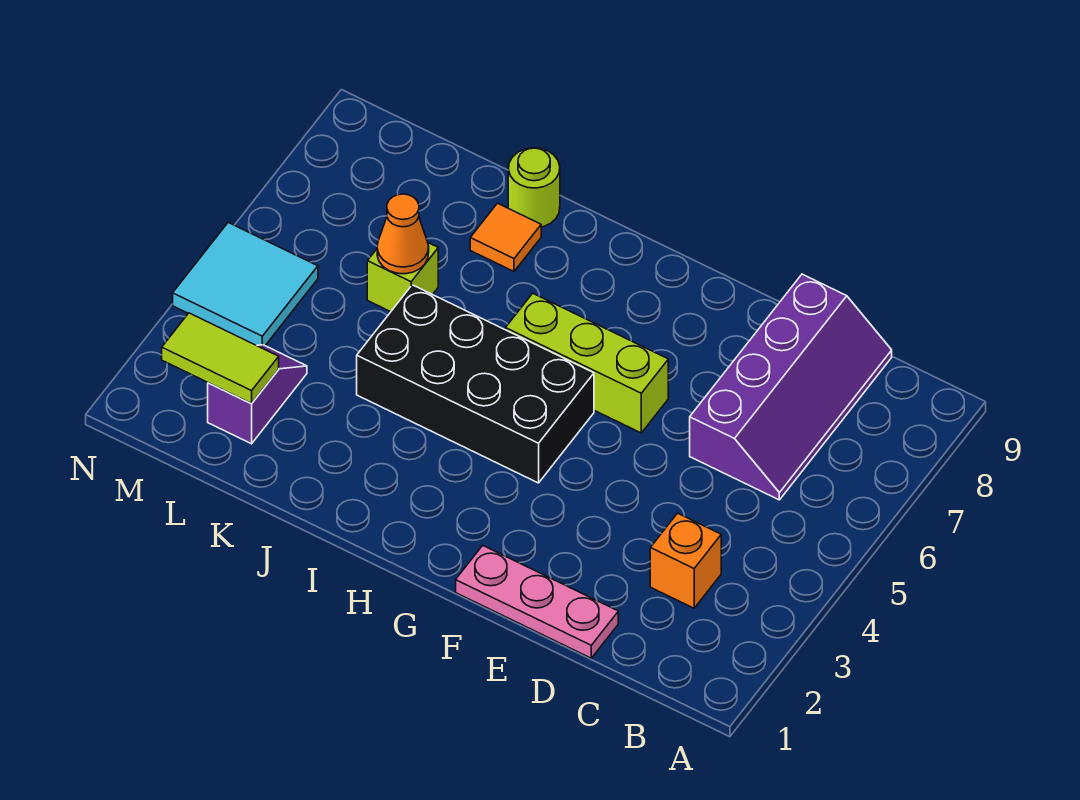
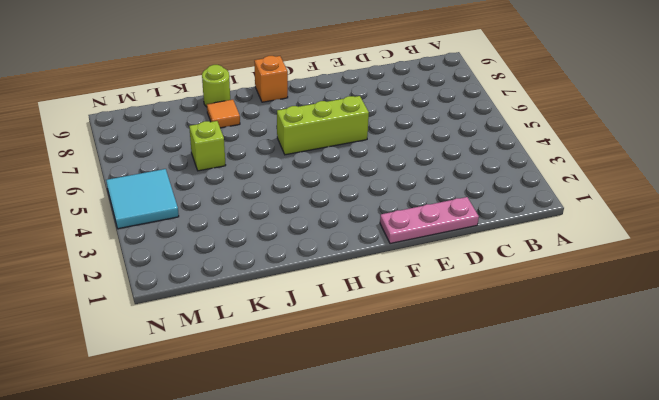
orange brick H9 level 1 -> orange brick C3 level 1
none -> purple slope C6:D9 level 1 top D
none -> black brick G4:J5 level 1
none -> purple slope L2:L3 level 1 top 2

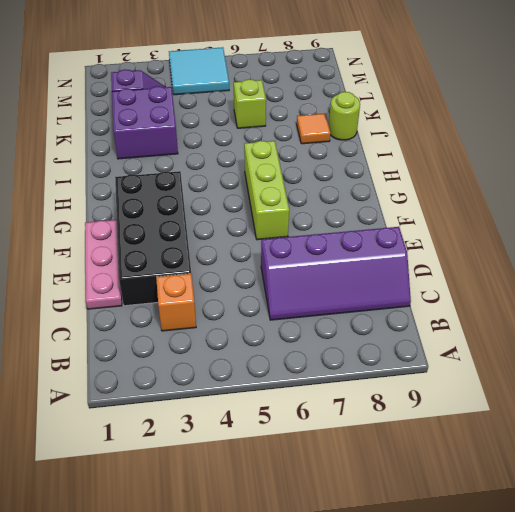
black brick D2:G3 level 1 -> black brick G4:J5 level 1
purple brick J2:K3 level 1 -> none
none -> orange cone K6 level 2
none -> lime tile L2:M2 level 2

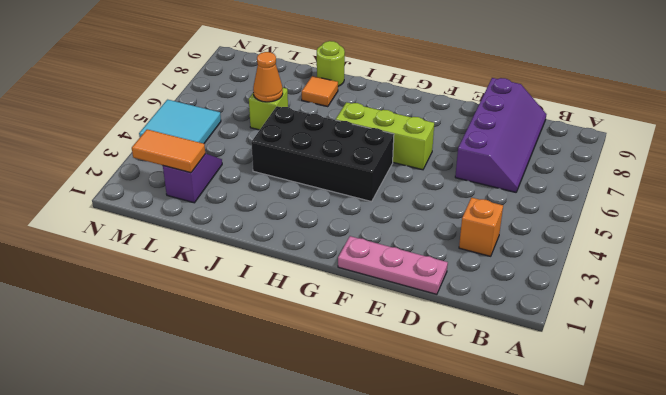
orange tile L2:M2 level 2 -> lime tile L2:M2 level 2

